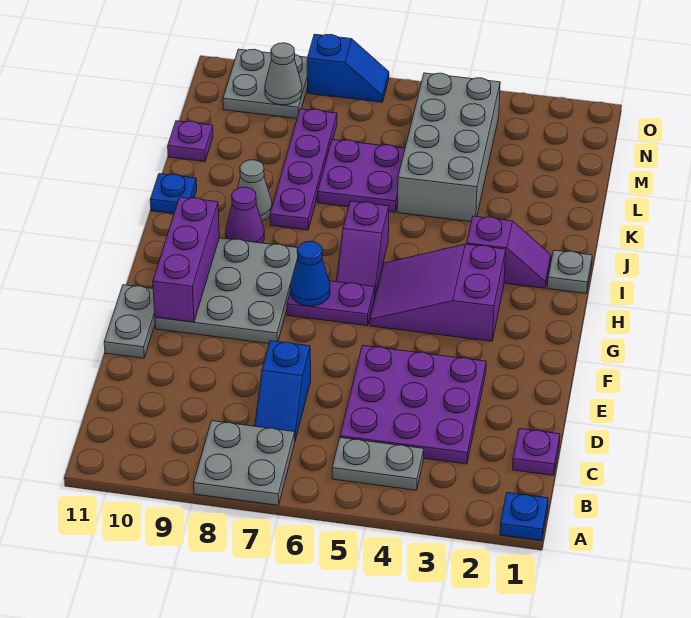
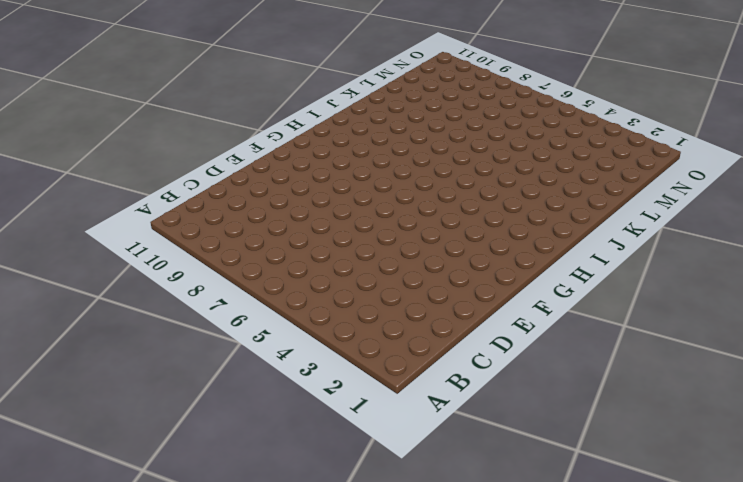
none -> blue plate A1 level 1
none -> grey plate A7:B8 level 1
none -> grey plate B4:B5 level 1

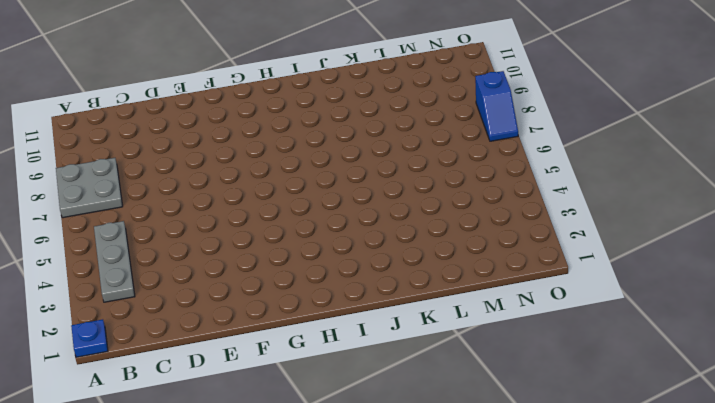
grey plate B3:B5 level 1 -> grey plate B4:B5 level 1
none -> purple plate C1 level 1
none -> purple plate C3:E5 level 1
none -> blue slope C7:D7 level 1 top D

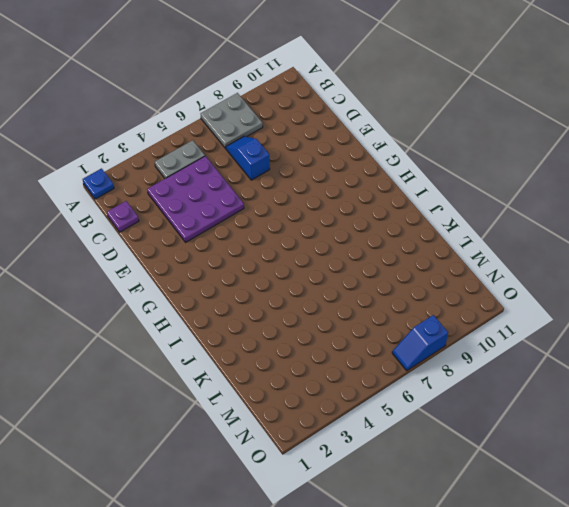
none -> grey plate E11:F11 level 1
none -> grey plate F8:H10 level 1
none -> purple slope G3:H5 level 1 top 3

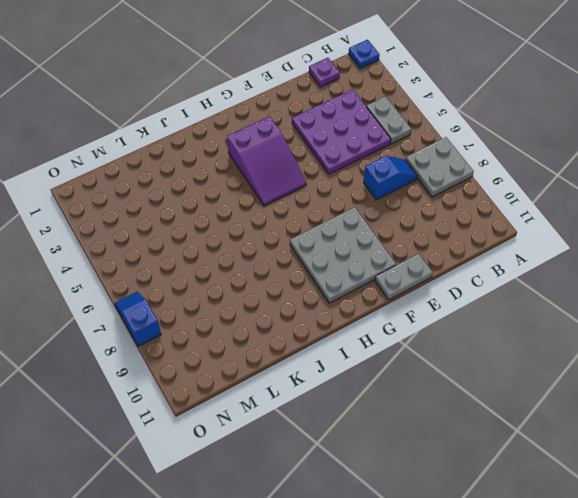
none -> purple plate G6:G7 level 1
none -> purple slope H6:I6 level 1 top I
none -> grey plate I1 level 1

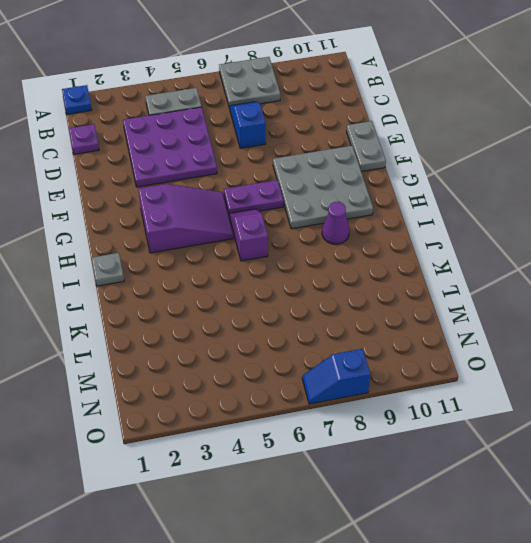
none -> purple slope I2:I3 level 1 top 3
none -> purple plate J8:M8 level 1
none -> grey cone J9 level 1

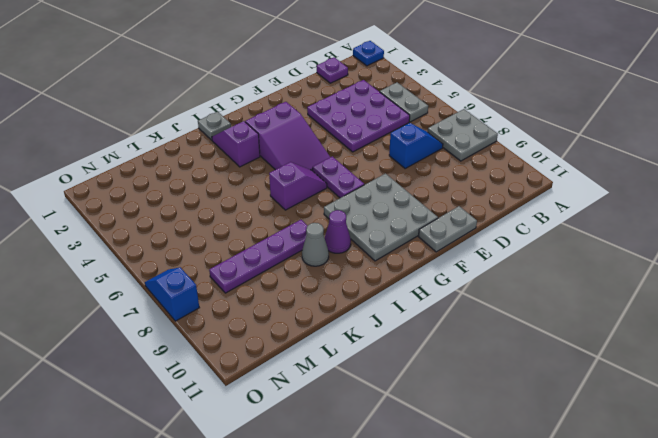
none -> blue plate J11 level 1
none -> grey brick K4:N5 level 1
none -> purple plate K6:L7 level 1

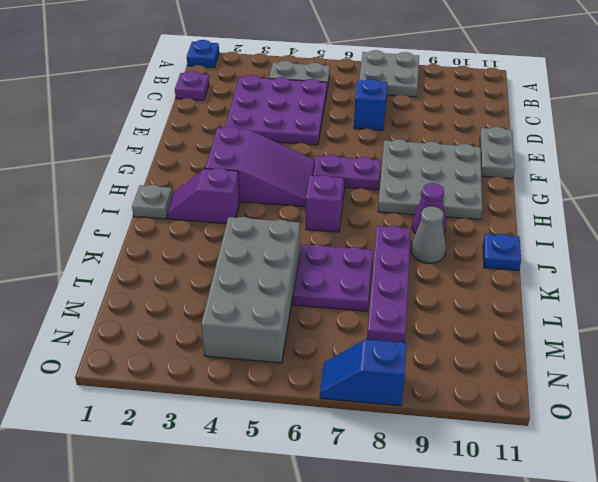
none -> purple plate L11 level 1
none -> grey plate N9:O10 level 1
none -> purple brick F10:H10 level 2

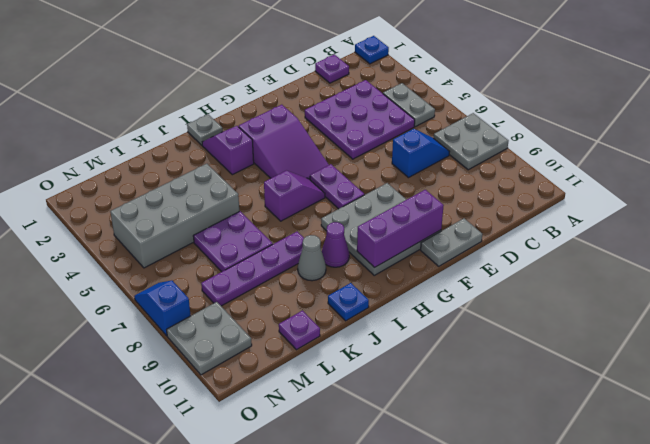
none -> blue cone G7 level 2
none -> grey cone N9 level 2

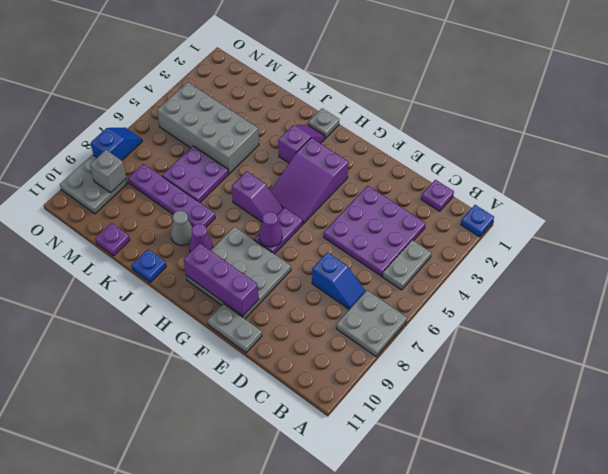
purple cone G7 level 2 -> blue cone G7 level 2
grey brick N9 level 2 -> grey cone N9 level 2

